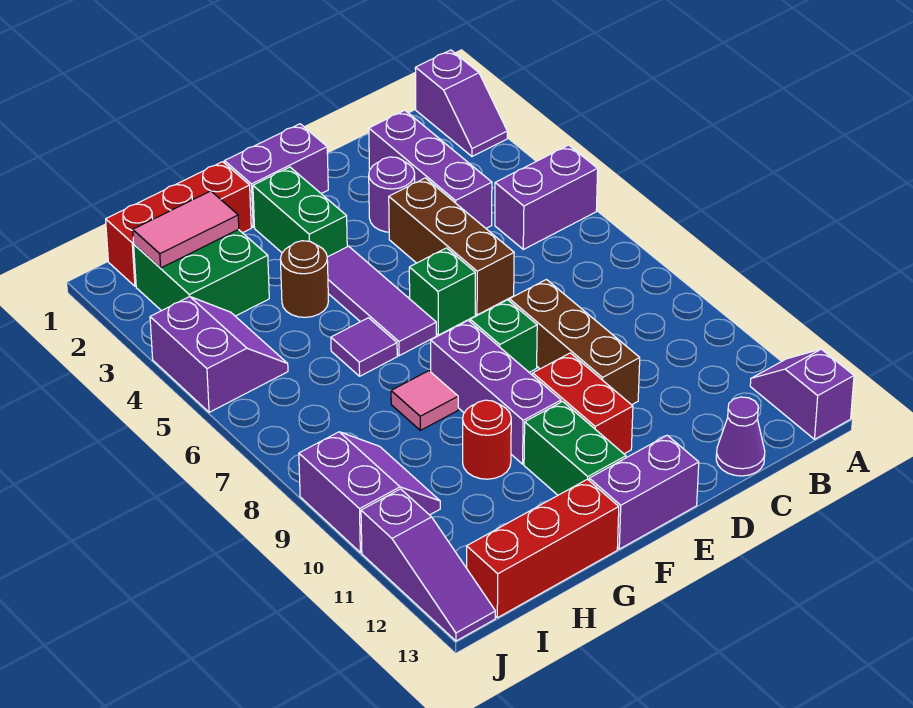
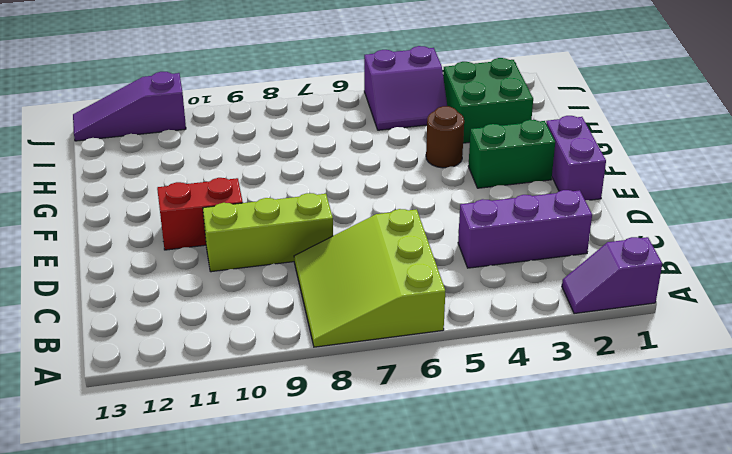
lime slope A6:C8 level 1 top 6 -> none
lime brick D8:D10 level 1 -> brown brick D8:D10 level 1
none -> purple brick A5:B5 level 1
none -> purple slope A12:A13 level 1 top 13
none -> purple cone C13 level 1

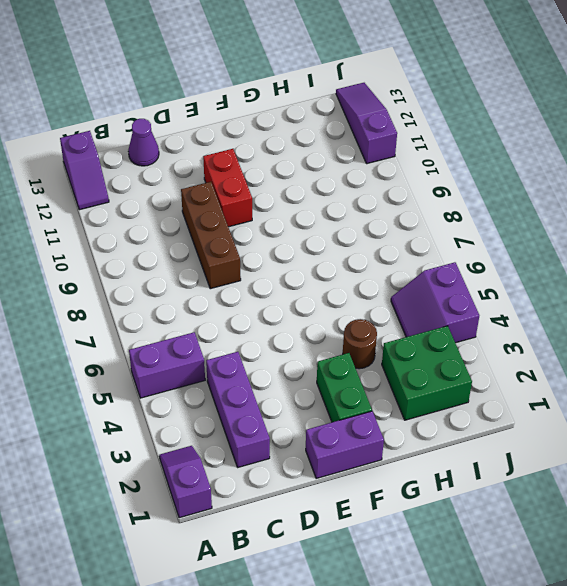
none -> purple round brick D3 level 1
none -> brown brick D4:D6 level 1
none -> green brick E6 level 1

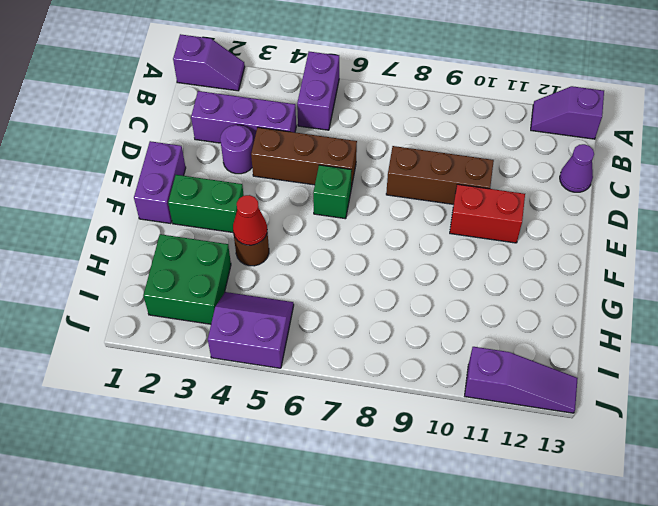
red cone G4 level 2 -> none
none -> green brick E8 level 1
none -> purple brick E13:F13 level 1
none -> purple tile F4:F6 level 1

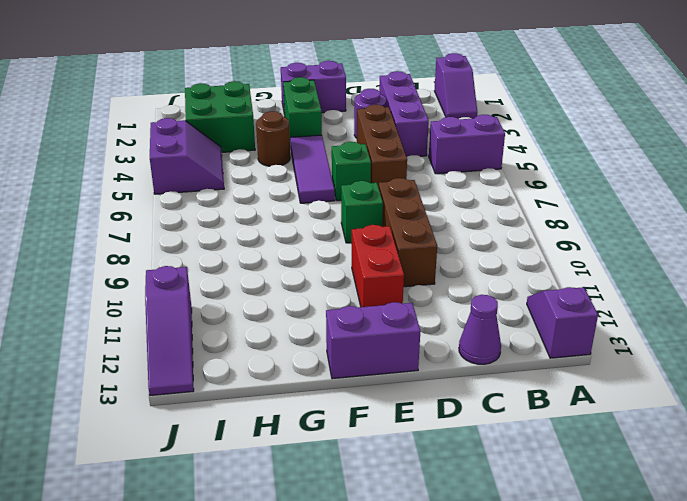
none -> purple brick F8:F10 level 1
none -> green brick F11:F12 level 1
none -> red brick G1:I1 level 1

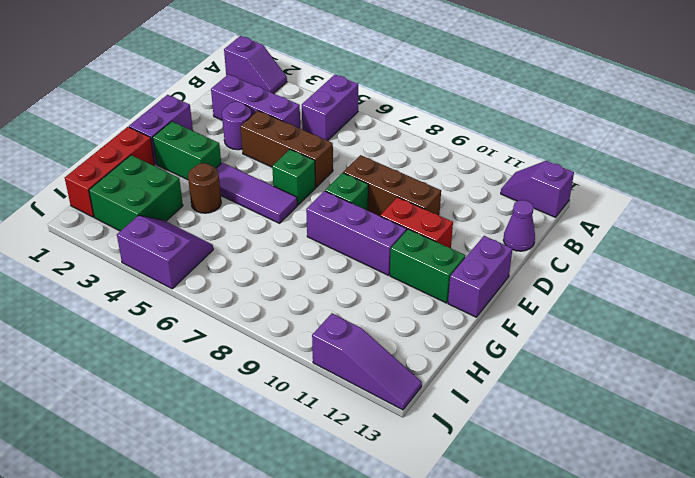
none -> purple tile G6 level 1
none -> pink tile G8 level 1
none -> red round brick G10 level 1

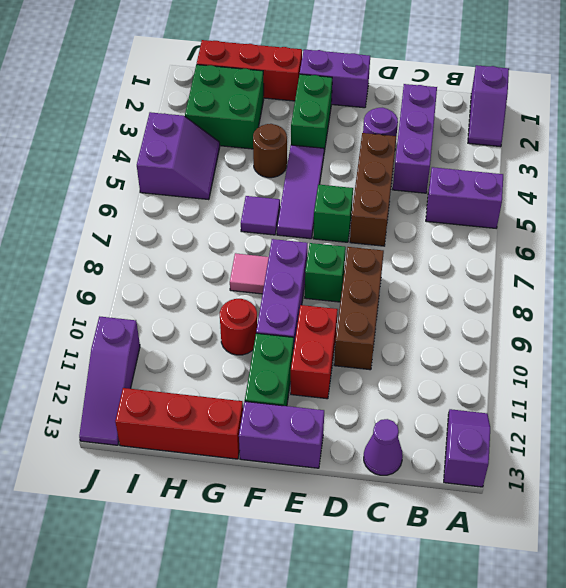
none -> purple slope I9:J10 level 1 top J
none -> pink tile H2:I2 level 2

